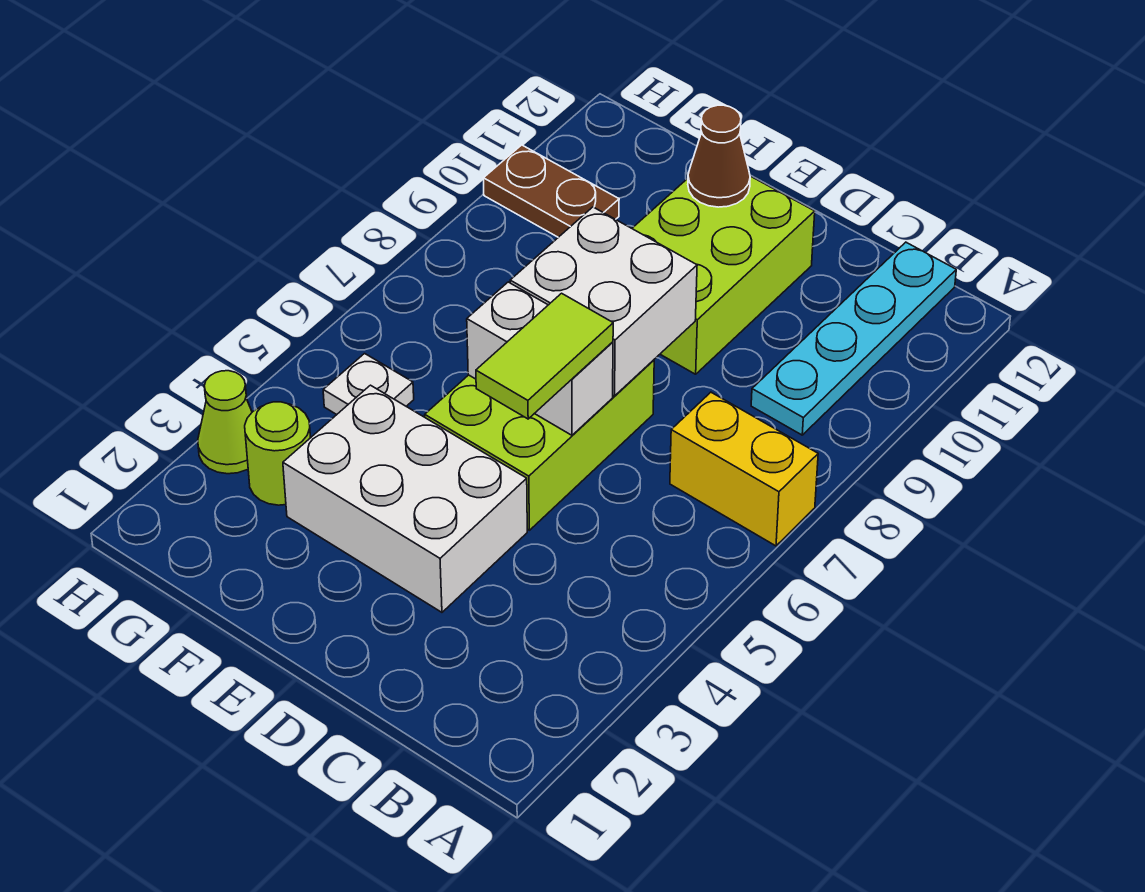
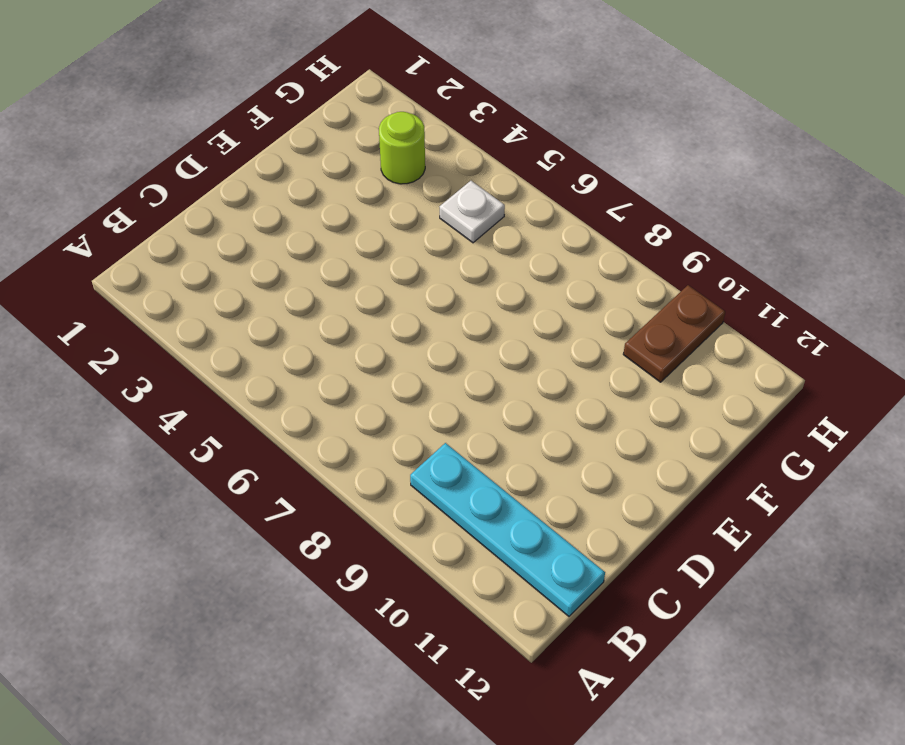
none -> yellow brick A7:B7 level 1
none -> white brick D3:F4 level 1
none -> lime brick D5:E7 level 1

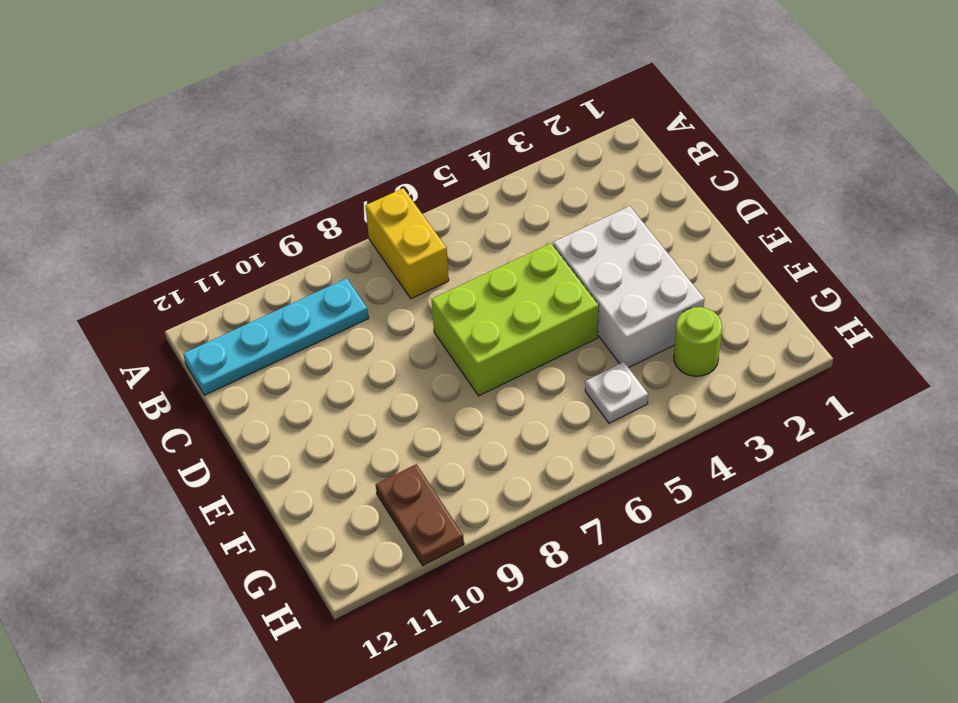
none -> lime brick D9:E11 level 1
none -> lime cone H3 level 1
none -> white brick D6:E6 level 2

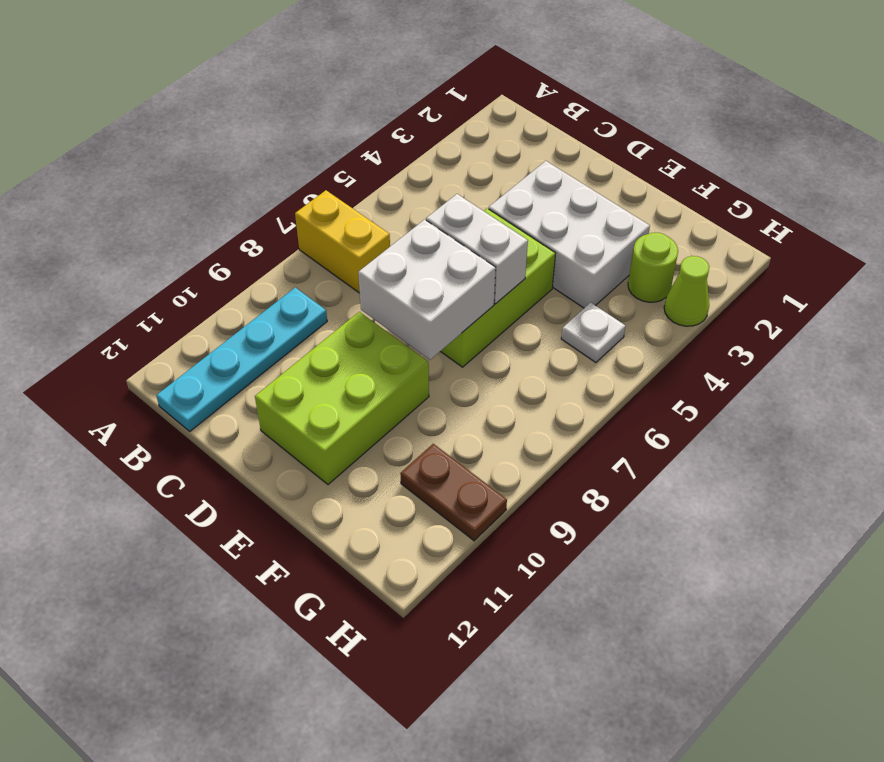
none -> brown cone E11 level 2
none -> lime tile D5:D6 level 3

